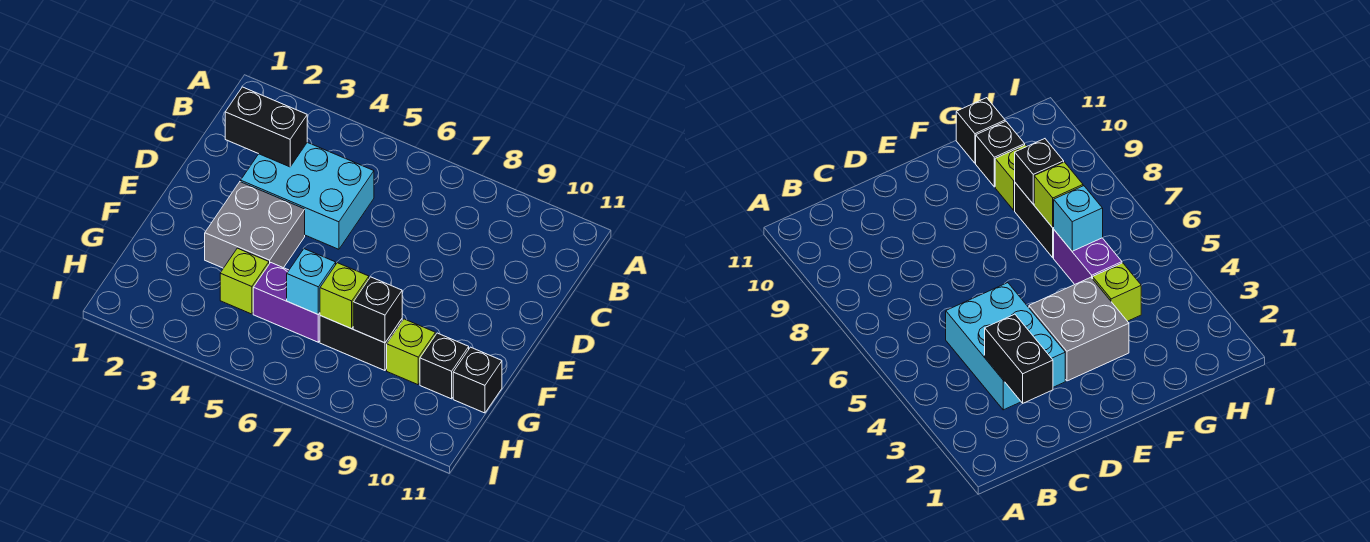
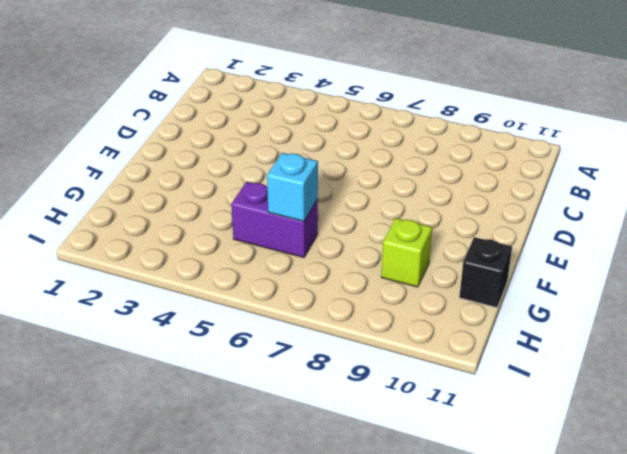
none -> cyan brick C3:D5 level 1
none -> grey brick E3:F4 level 1
none -> lime brick G4 level 1

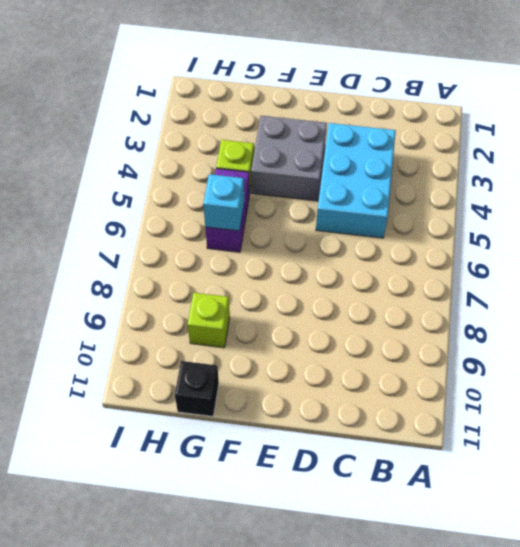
none -> black brick G7:G8 level 1
none -> black brick G10 level 1
none -> black brick C2:C3 level 2

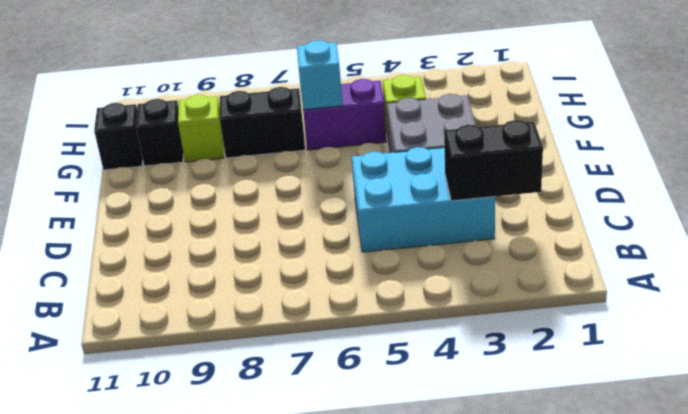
none -> lime brick G7 level 2
none -> black brick G8 level 2

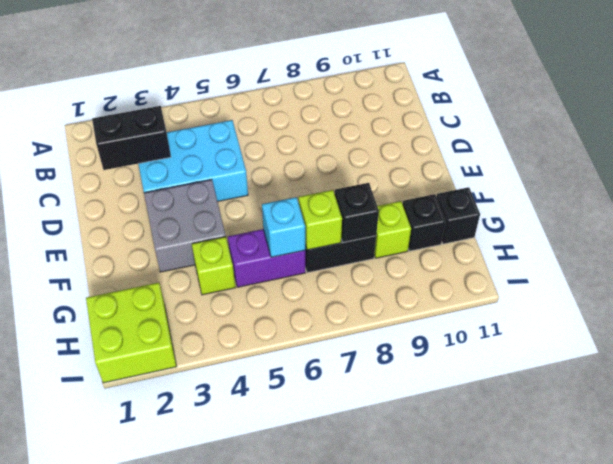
lime brick H1:I2 level 1 -> none

